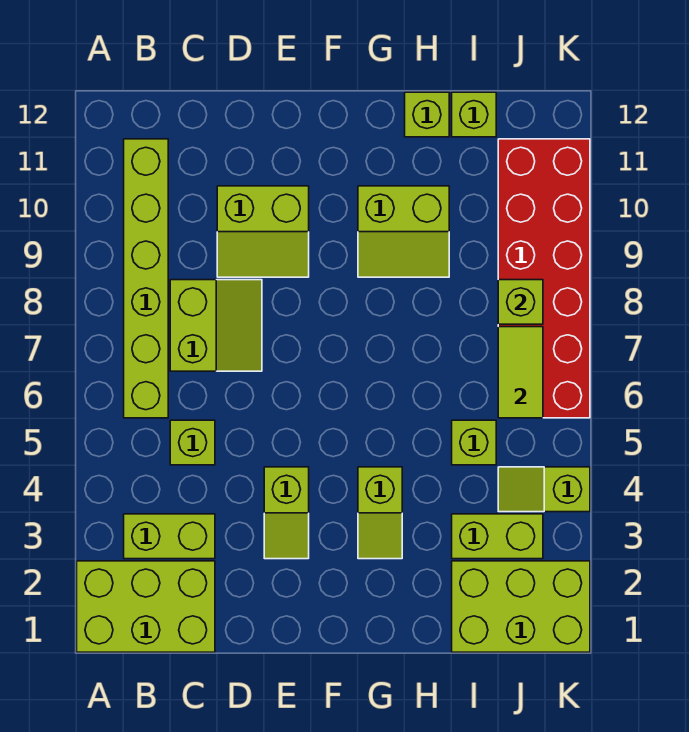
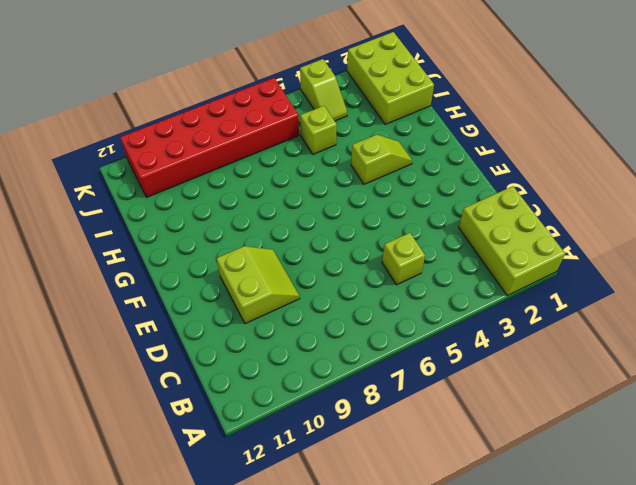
none -> lime brick B3:C3 level 1
none -> lime brick B6:B11 level 1
none -> lime slope C7:D8 level 1 top C

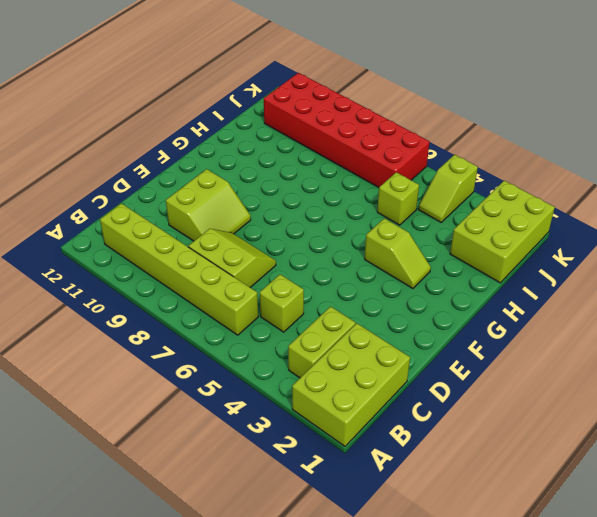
none -> lime slope E3:E4 level 1 top 4
none -> lime slope G9:H10 level 1 top 10
none -> lime brick H12 level 1

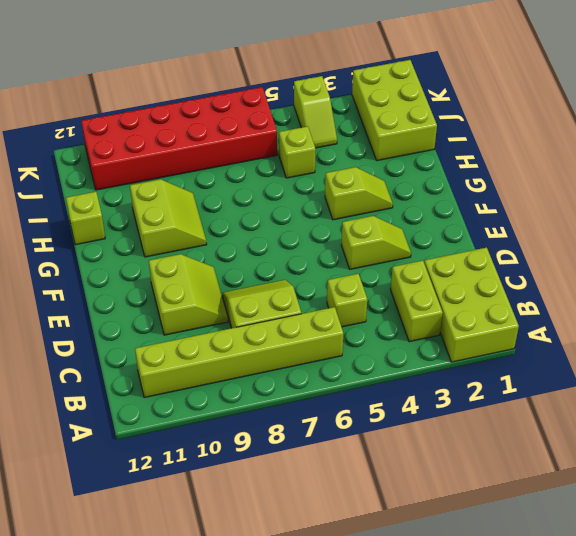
none -> lime brick I3:J3 level 1
none -> lime brick I12 level 1
none -> lime tile J6:J7 level 2

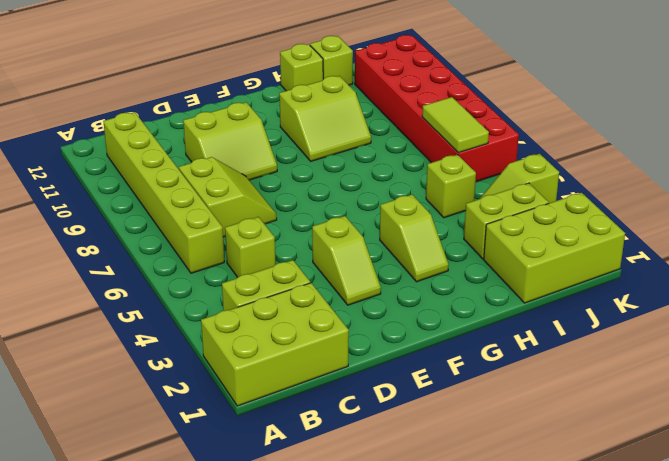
none -> lime brick J8 level 2

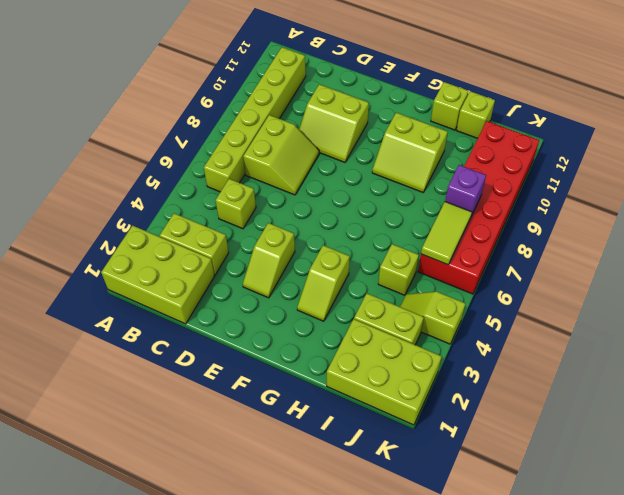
purple brick J8 level 2 -> lime brick J8 level 2

